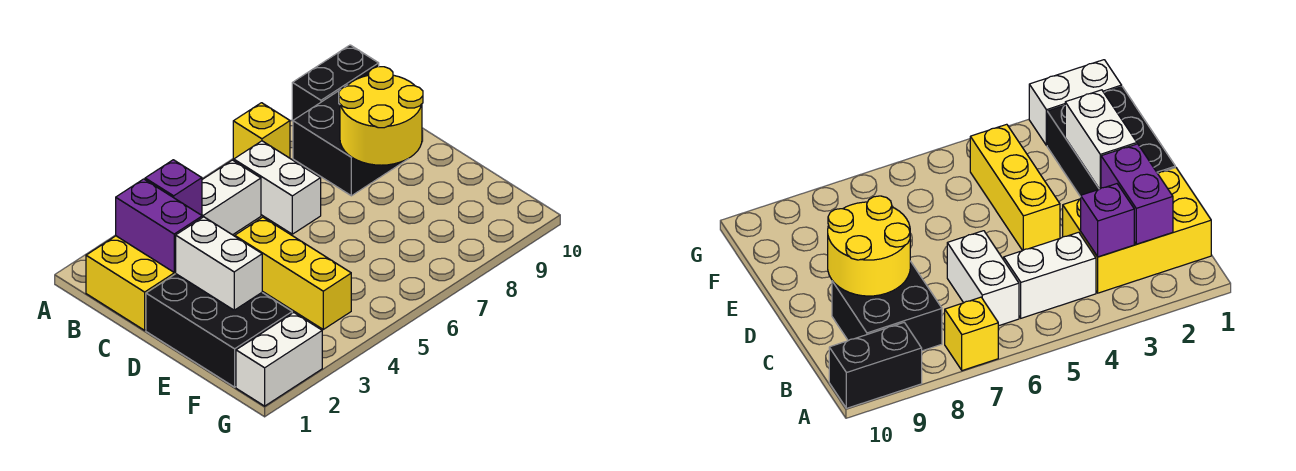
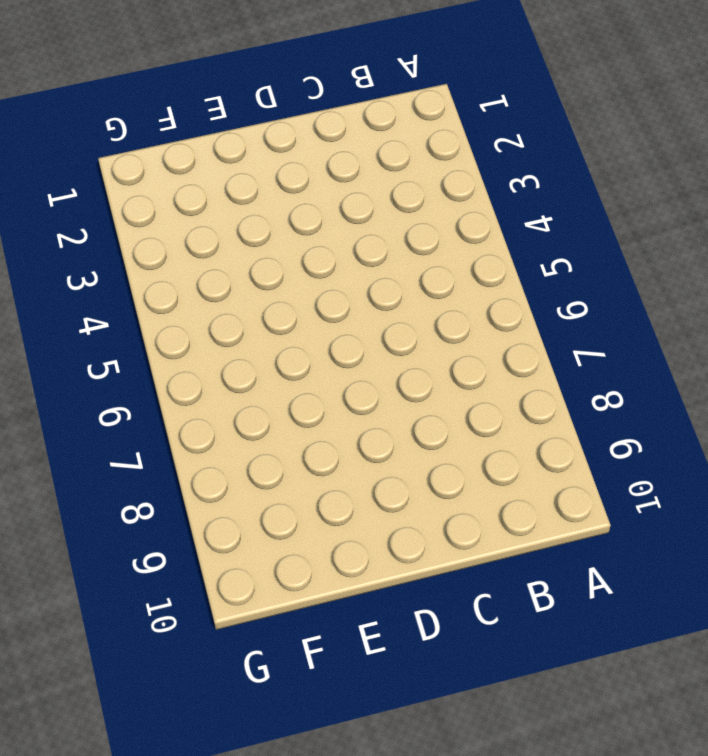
none -> yellow brick A7 level 1
none -> black brick A9:A10 level 1
none -> yellow brick B1:C3 level 1

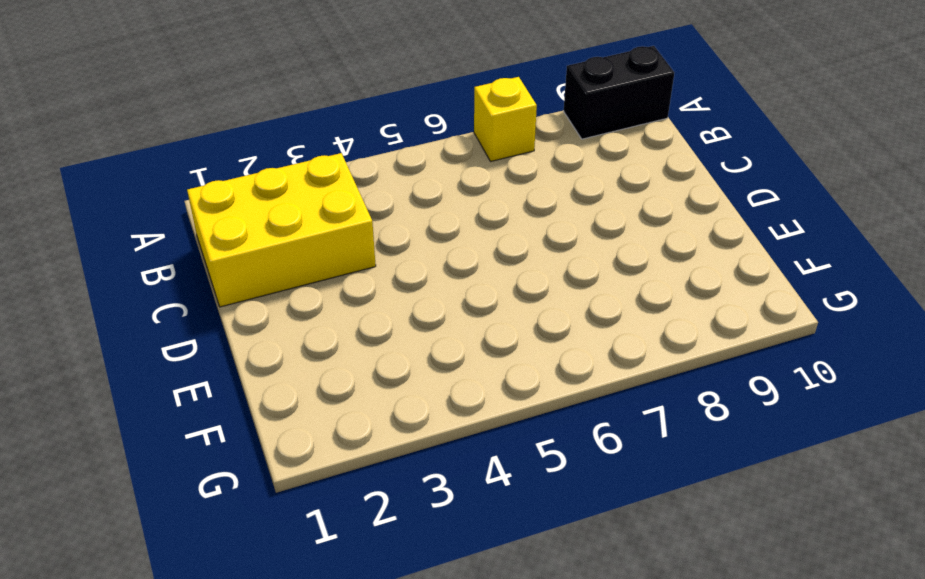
none -> white brick B4:B5 level 1
none -> white brick B6:C6 level 1
none -> black brick B8:C9 level 1

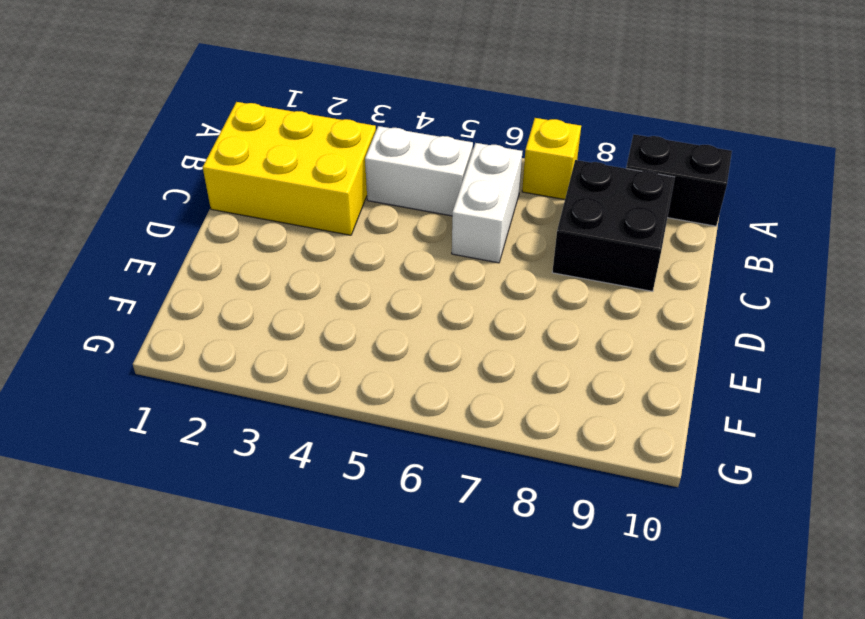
none -> black brick D1:F2 level 1
none -> yellow brick D4:F4 level 1
none -> white brick G1:G2 level 1

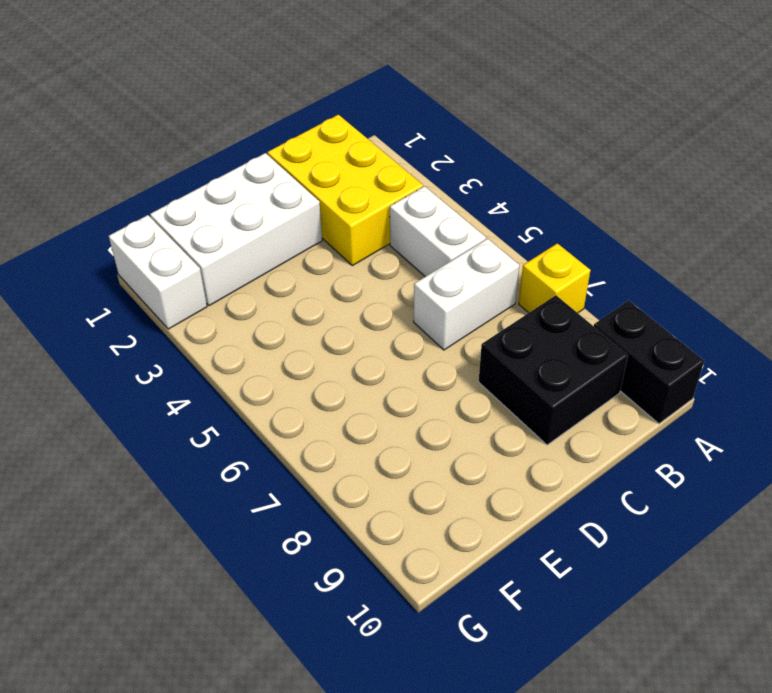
white brick D1:F2 level 1 -> black brick D1:F2 level 1
none -> yellow brick D4:F4 level 1
none -> purple brick B2:C2 level 2
none -> purple brick B3 level 2

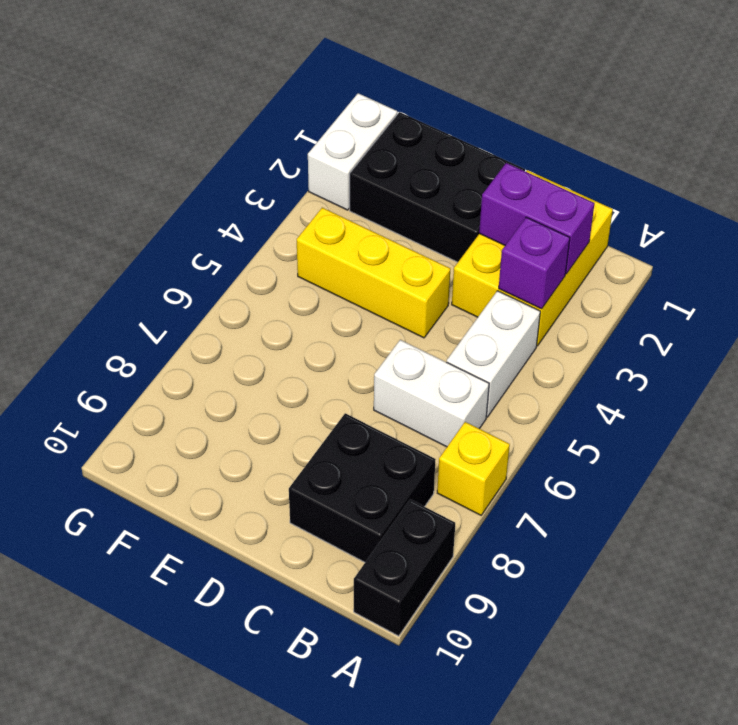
none -> yellow round brick C8:D9 level 2
none -> white brick D2:E2 level 2

